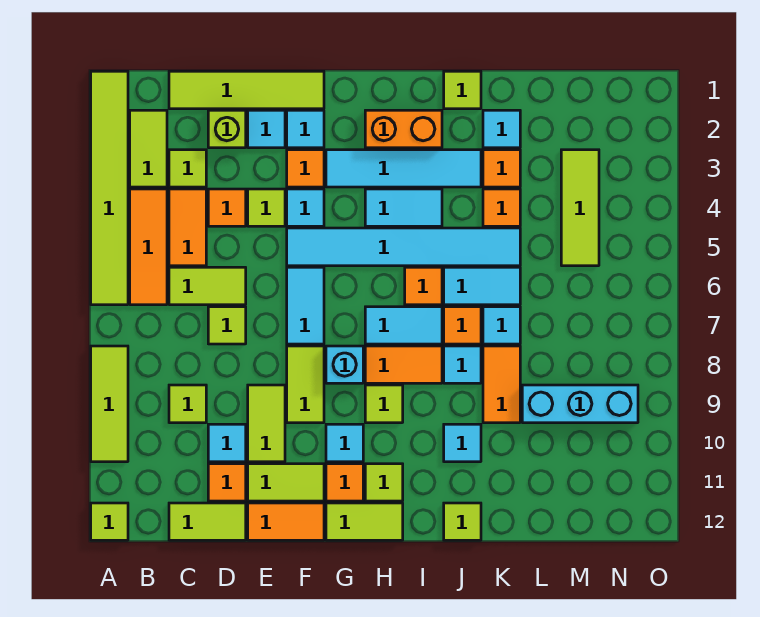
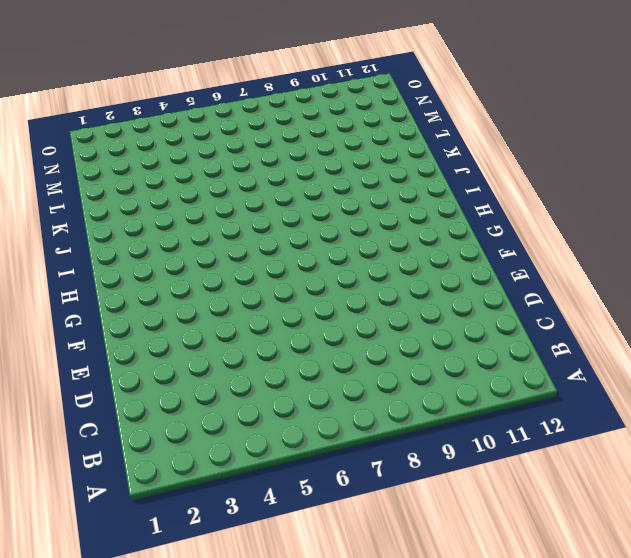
none -> lime tile A1:A6 level 1
none -> lime tile A8:A10 level 1
none -> lime tile A12 level 1
none -> lime tile B2:B3 level 1

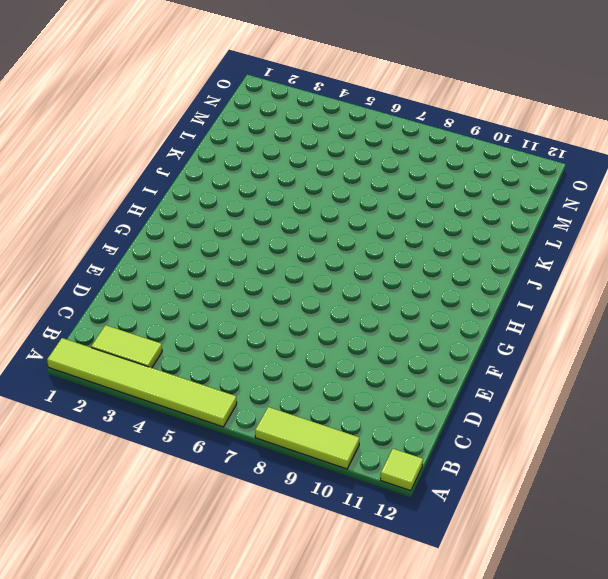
none -> orange tile B4:B6 level 1
none -> lime tile C1:F1 level 1
none -> lime tile C3 level 1
none -> orange tile C4:C5 level 1

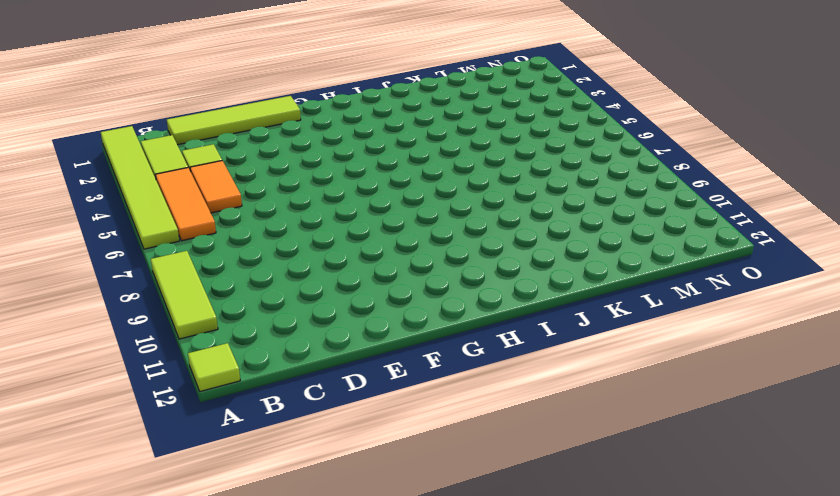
none -> lime tile C6:D6 level 1
none -> lime tile C9 level 1
none -> lime tile C12:D12 level 1
none -> lime brick D2 level 1

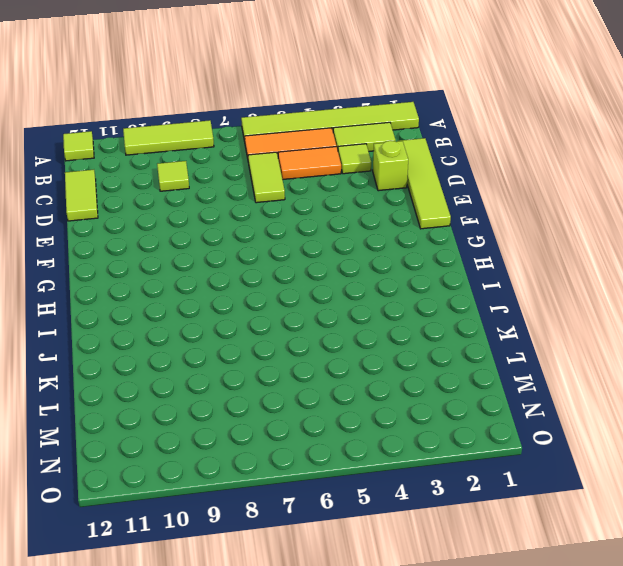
none -> orange tile D4 level 1
none -> lime tile D7 level 1
none -> cyan tile D10 level 1
none -> orange tile D11 level 1

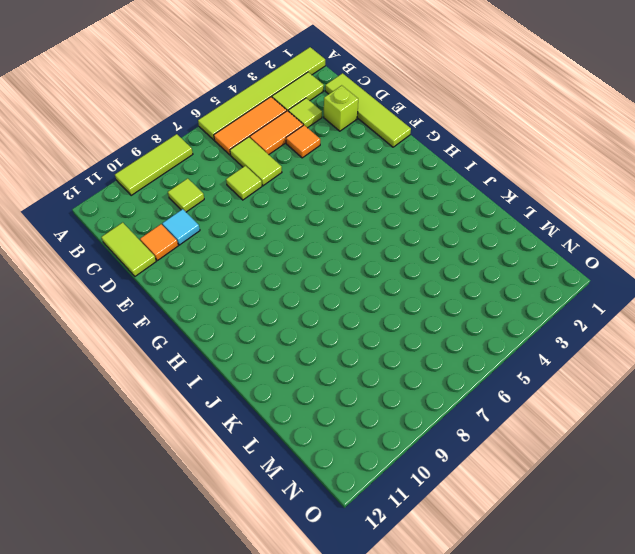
none -> lime tile A12 level 1
none -> cyan tile E2 level 1
none -> lime tile E4 level 1
none -> lime tile E9:E10 level 1

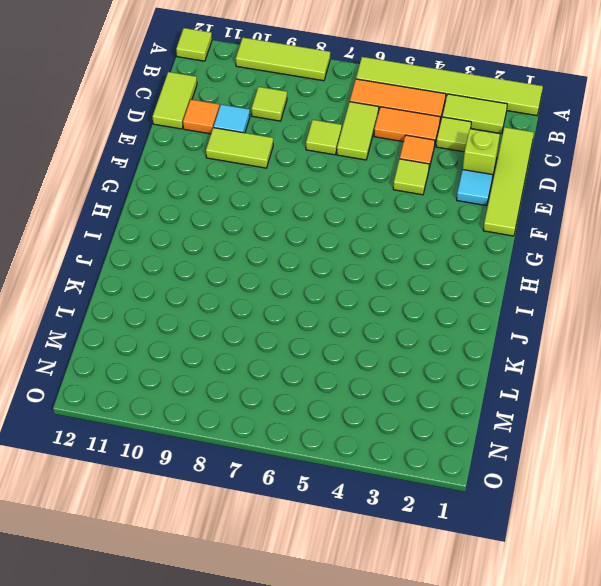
none -> lime tile E11:F11 level 1
none -> orange tile E12:F12 level 1
none -> cyan tile F2 level 1
none -> orange tile F3 level 1

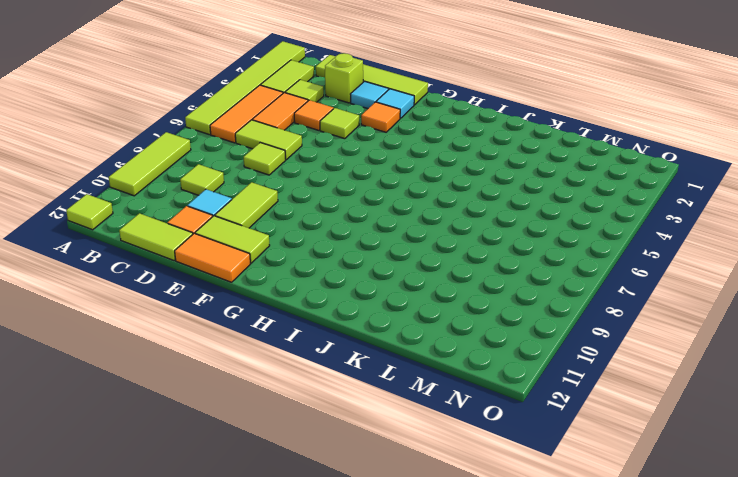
none -> cyan tile F4 level 1
none -> cyan tile F5:K5 level 1
none -> cyan tile F6:F7 level 1
none -> lime tile F8:F9 level 1

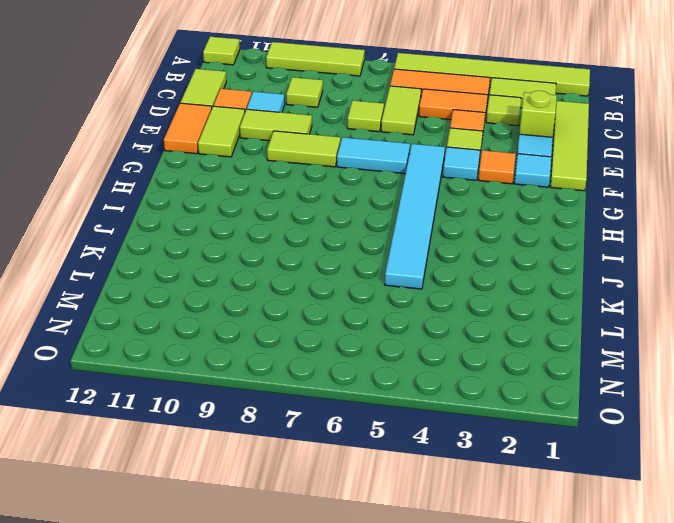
none -> cyan tile G3:J3 level 1
none -> cyan brick G8 level 1
none -> cyan tile G10 level 1
none -> orange tile G11 level 1

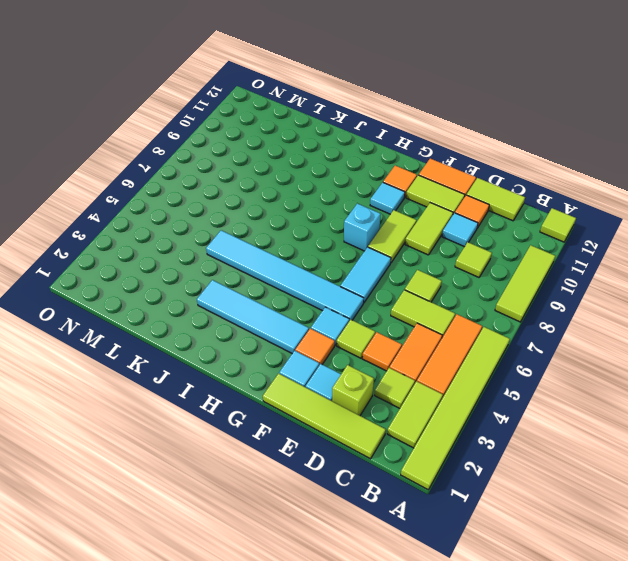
none -> lime tile G12:H12 level 1
none -> orange brick H2:I2 level 1
none -> cyan tile H4:I4 level 1
none -> cyan tile H7:I7 level 1

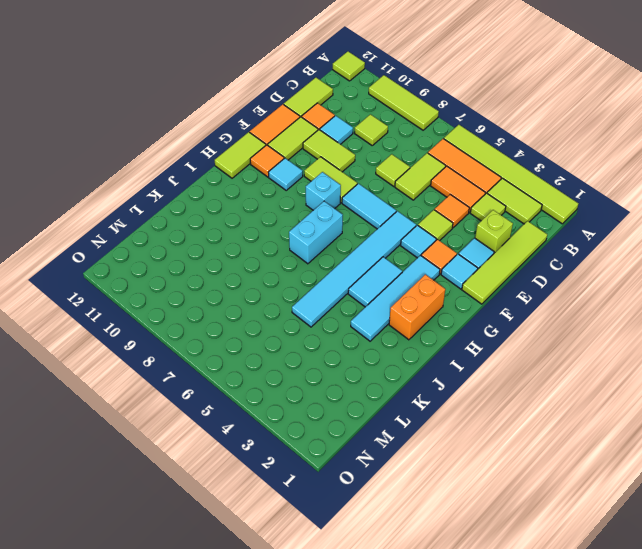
cyan brick H7:I7 level 1 -> cyan tile H7:I7 level 1
none -> orange tile H8:I8 level 1
none -> lime tile H9 level 1
none -> lime tile H11 level 1
none -> orange tile I6 level 1

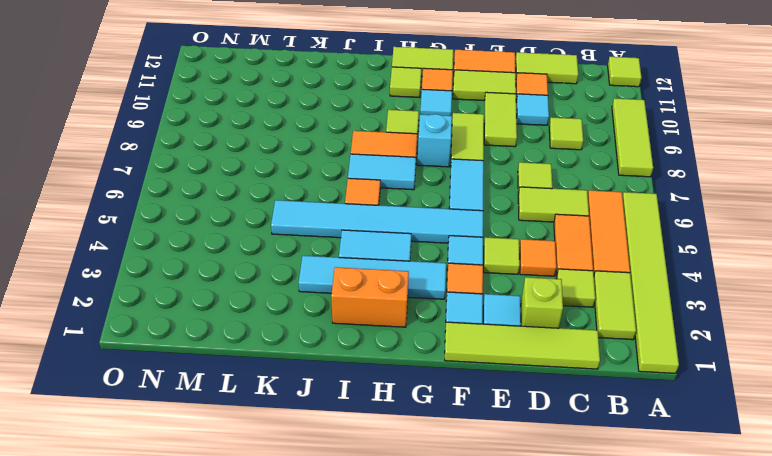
none -> lime tile J1 level 1
none -> cyan tile J6:K6 level 1
none -> orange tile J7 level 1
none -> cyan tile J8 level 1

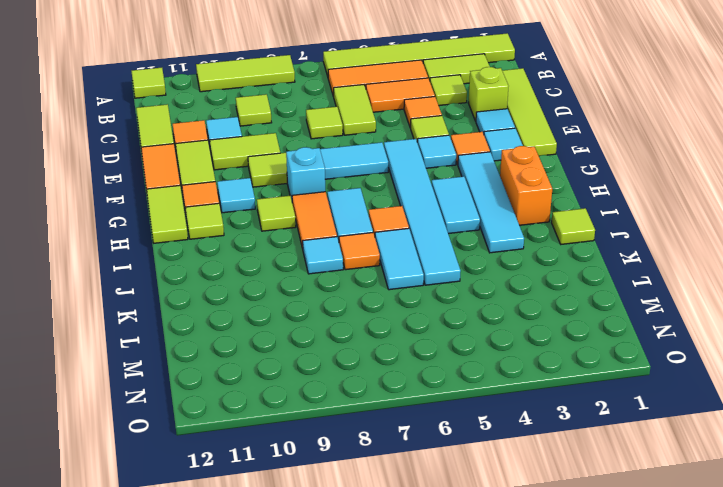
none -> cyan tile J10 level 1
none -> lime tile J12 level 1
none -> cyan tile K2 level 1
none -> orange tile K3 level 1

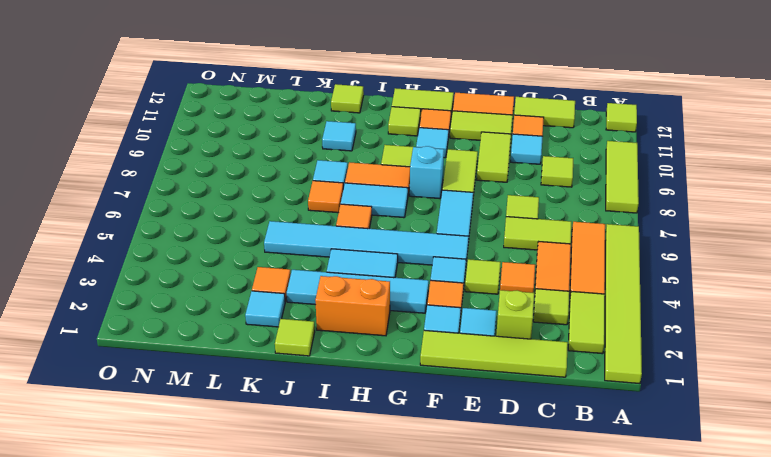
none -> cyan tile J6:K6 level 1
none -> orange tile K4 level 1
none -> cyan tile K7 level 1
none -> orange tile K8:K9 level 1

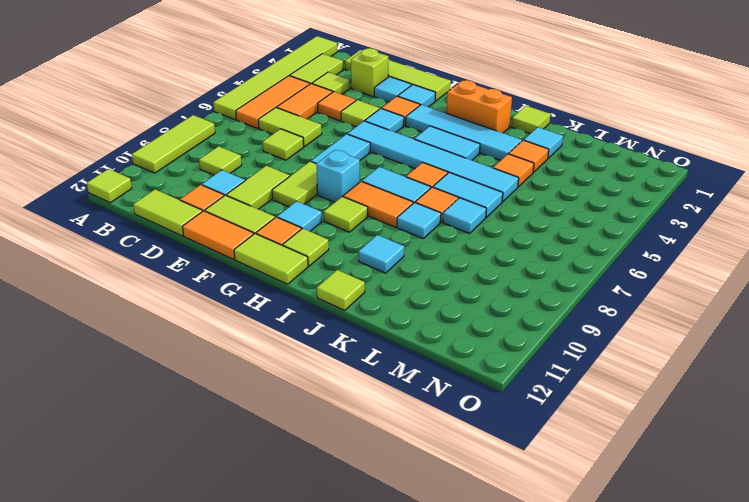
none -> orange tile K8:K9 level 1
none -> cyan brick L9:N9 level 1
none -> lime tile M3:M5 level 1

